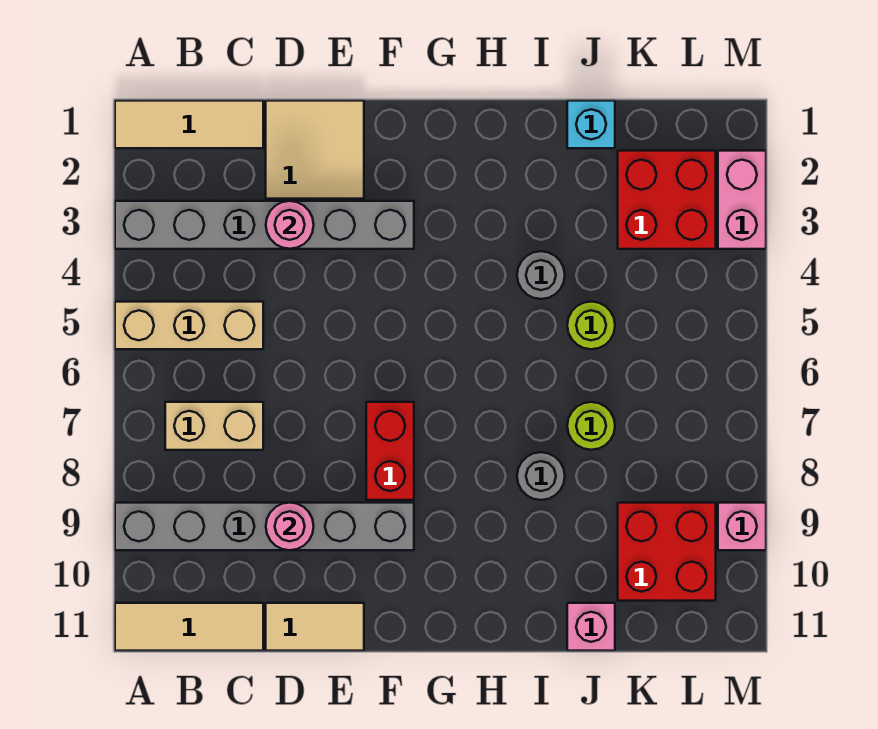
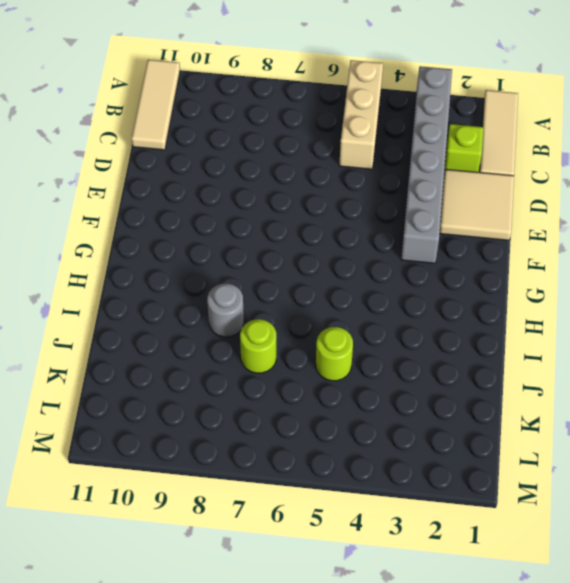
lime brick C2 level 1 -> none
none -> grey brick A9:F9 level 1
none -> tan brick B7:C7 level 1
none -> tan tile D11:E11 level 1

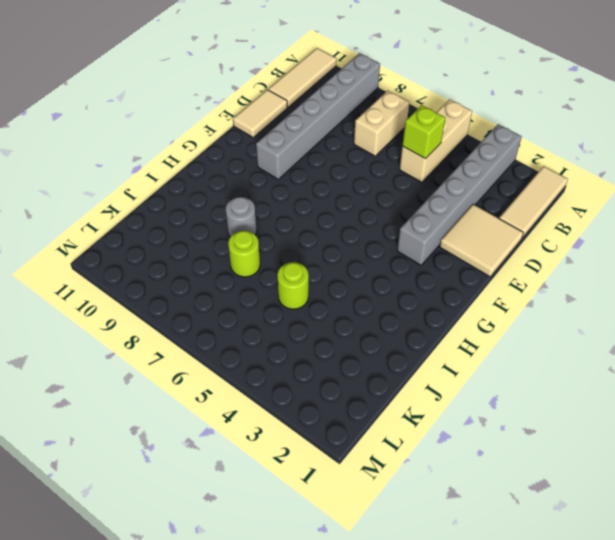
lime brick C5 level 2 -> none
none -> red brick F7:F8 level 1
none -> grey round brick I4 level 1
none -> cyan brick J1 level 1

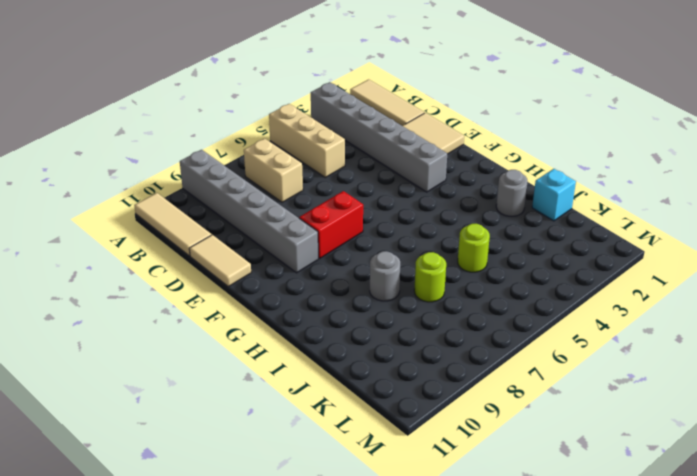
grey round brick I2 level 1 -> grey round brick I4 level 1
none -> pink brick J11 level 1
none -> red brick K2:L3 level 1
none -> red brick K9:L10 level 1

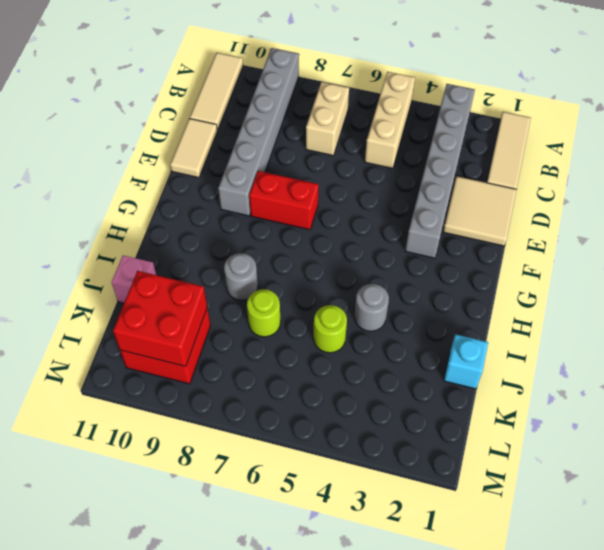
red brick K9:L10 level 2 -> red brick K2:L3 level 1
none -> pink brick M2:M3 level 1
none -> pink brick M9 level 1
none -> pink round brick D3 level 2

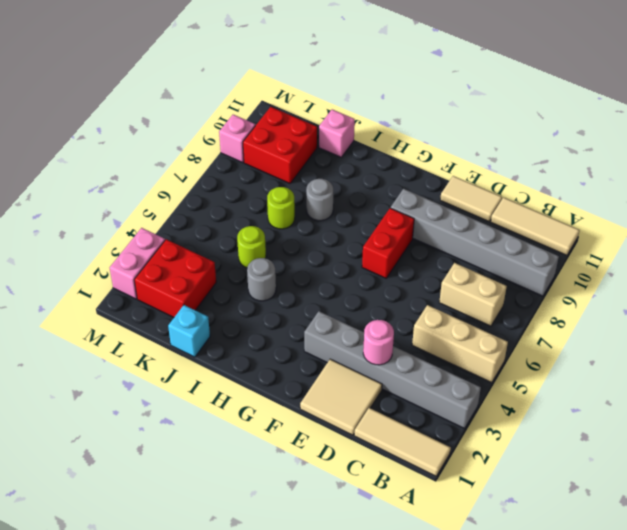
none -> pink round brick D9 level 2

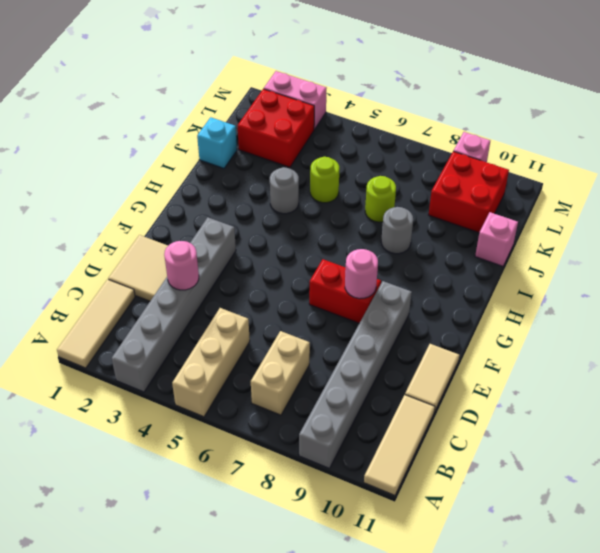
pink round brick F8 level 2 -> pink round brick D9 level 2

